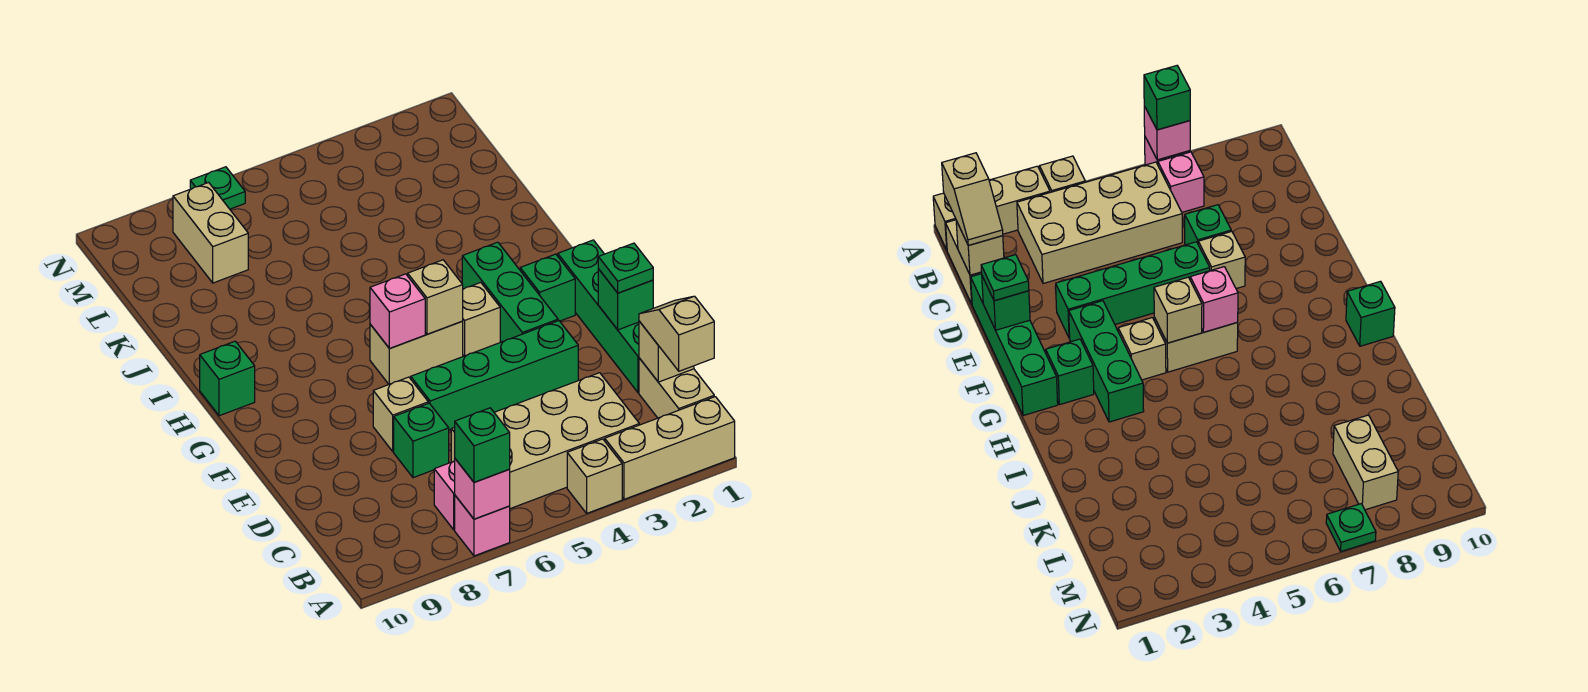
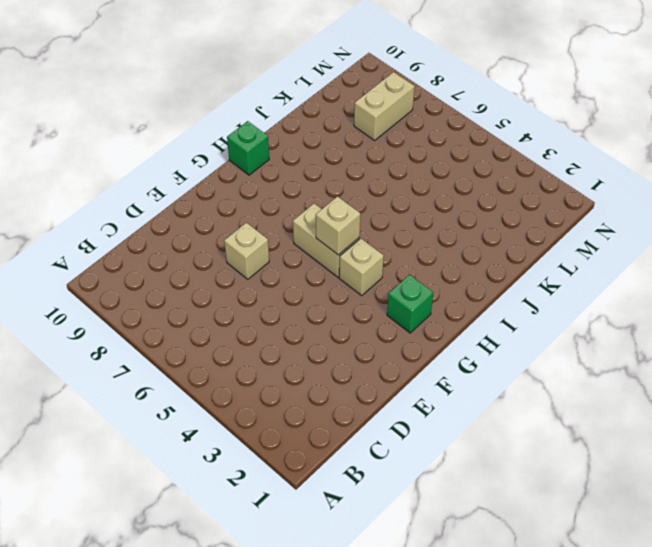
none -> tan brick A1:A3 level 1
none -> tan brick A4 level 1
none -> pink brick A7 level 1

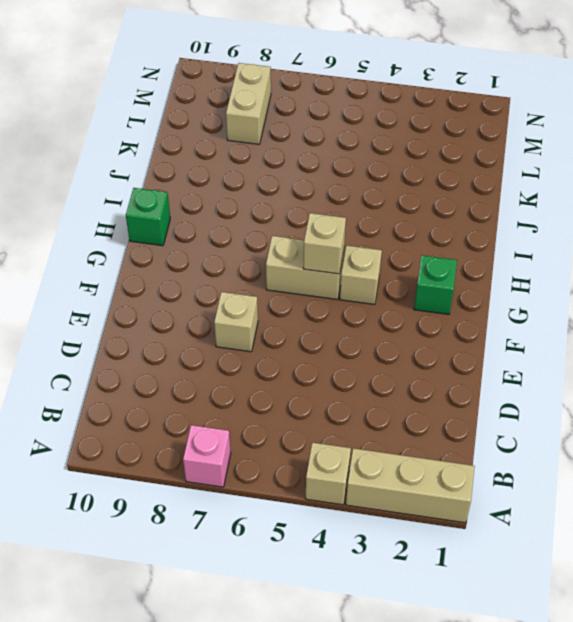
none -> tan brick B1:C1 level 1
none -> tan brick B3:C6 level 1
none -> pink brick B7 level 1

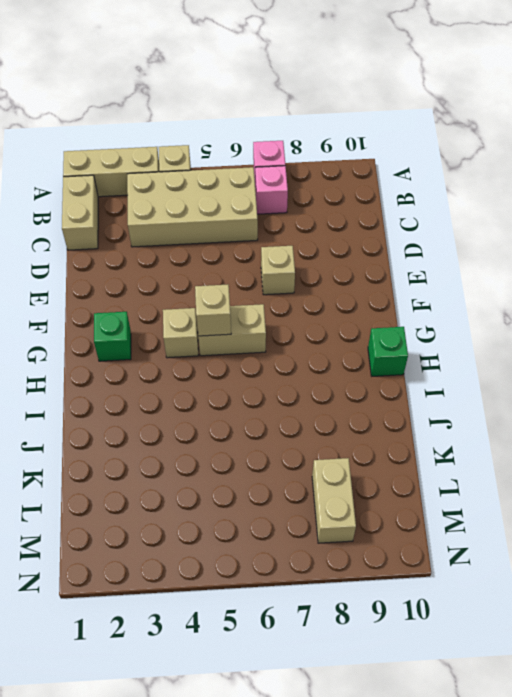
none -> green brick D1:G1 level 1
none -> green brick D7 level 1
none -> green brick E3:E6 level 1

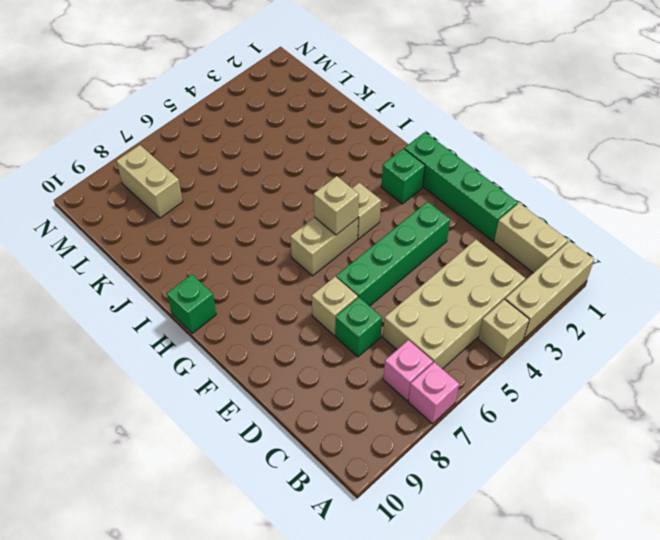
none -> green brick F3:H3 level 1
none -> green plate N7 level 1
none -> pink brick A7 level 2

